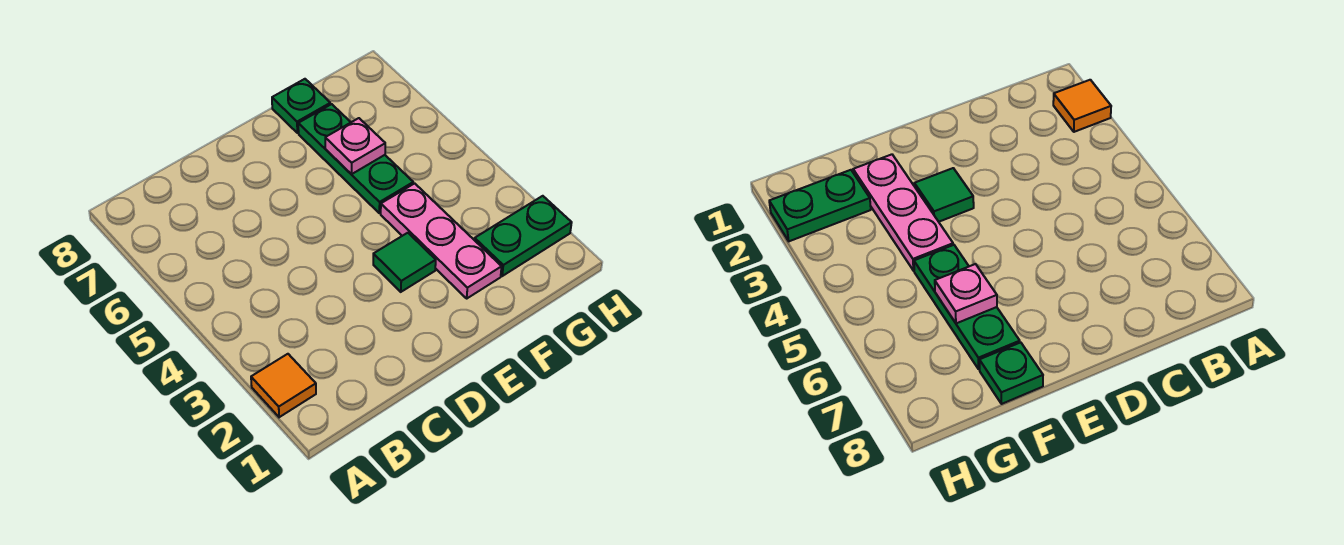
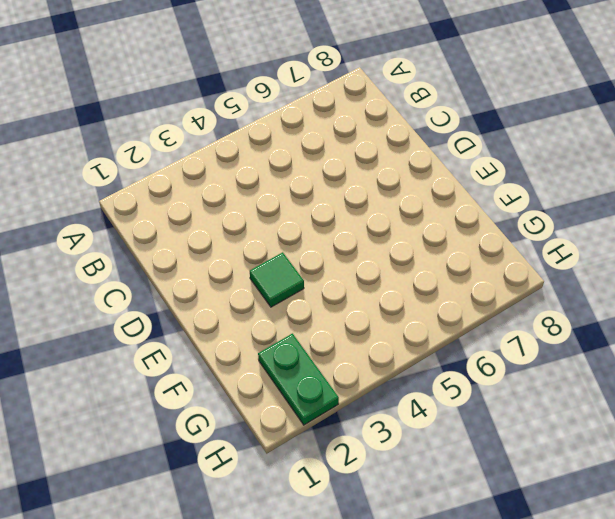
none -> orange tile A2 level 1
none -> pink plate F2:F4 level 1

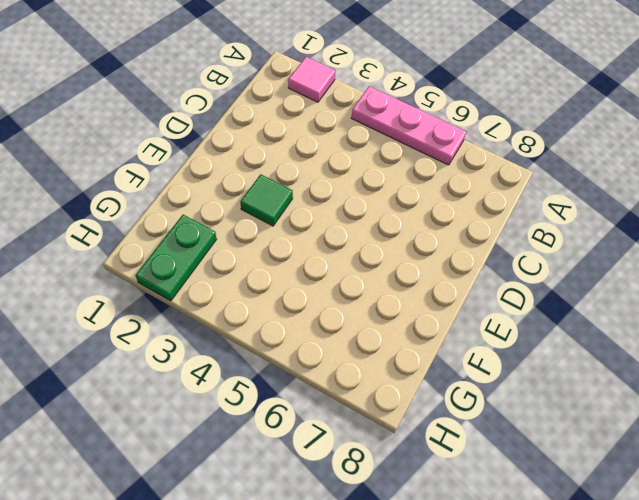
pink tile A2 level 1 -> orange tile A2 level 1
pink plate A4:A6 level 1 -> pink plate F2:F4 level 1
none -> green plate F5:F7 level 1
none -> green plate F8 level 1

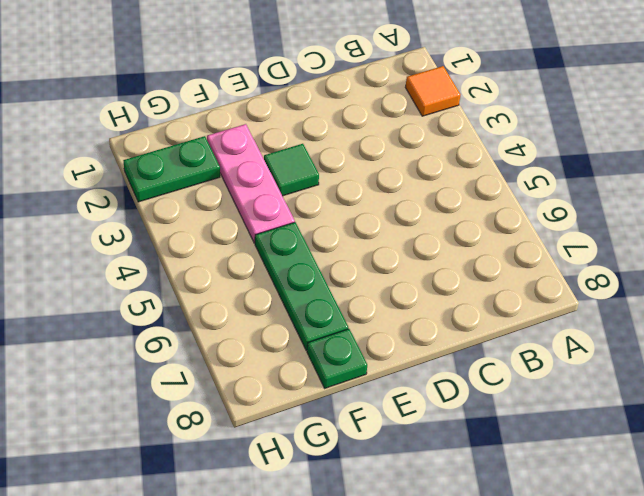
none -> pink plate F6 level 2

